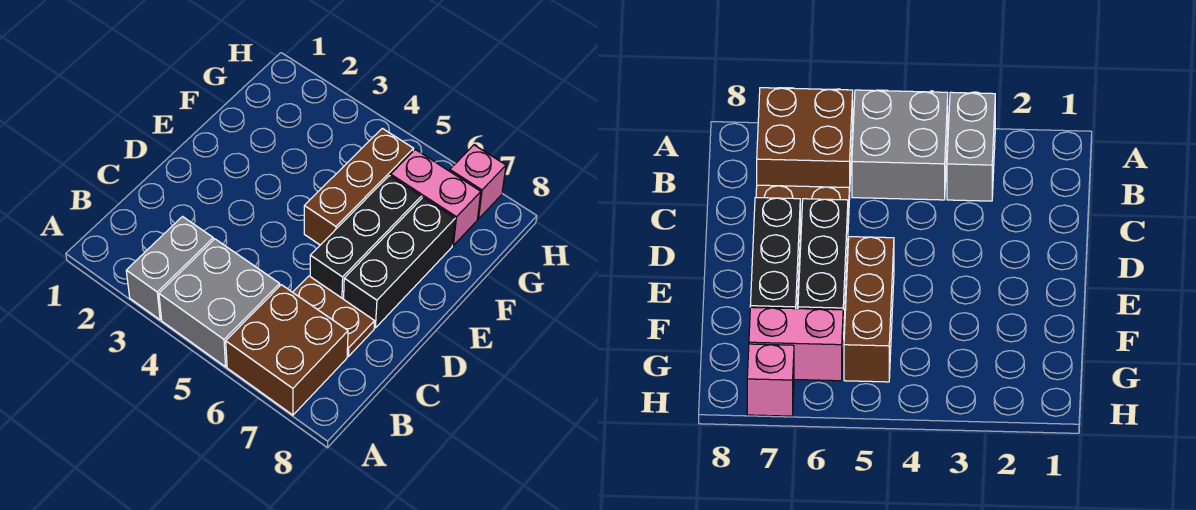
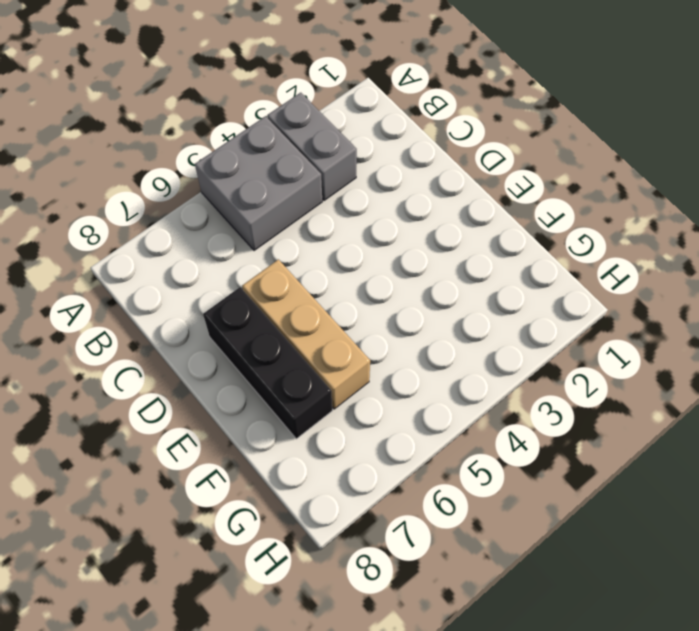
tan brick D6:F6 level 1 -> black brick D6:F6 level 1
none -> brown brick A6:B7 level 1
none -> brown plate C6:C7 level 1

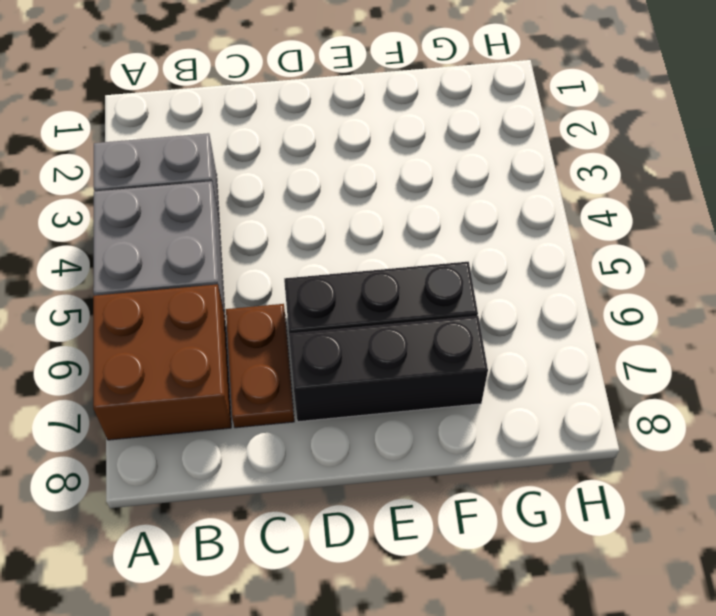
none -> brown brick E5:G5 level 1
none -> pink brick G6:G7 level 1

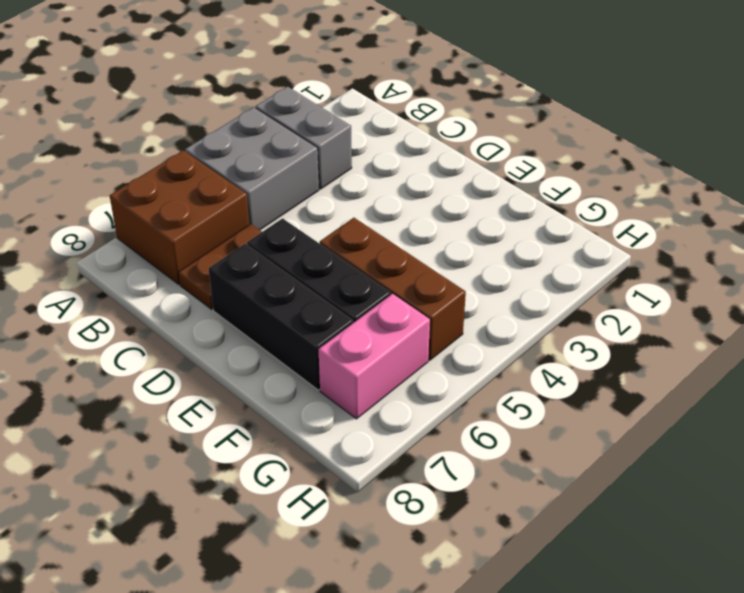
none -> pink brick H7 level 1

